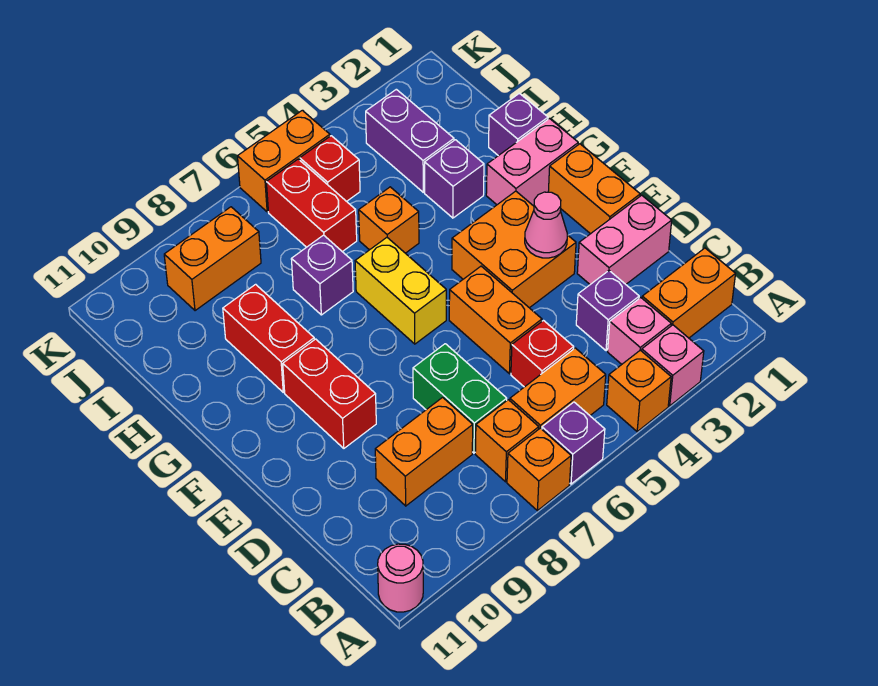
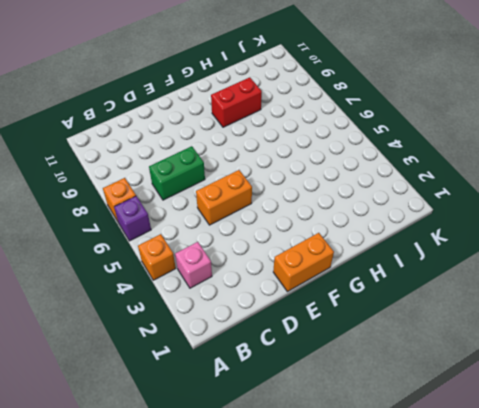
none -> pink brick A3 level 1
none -> pink round brick A11 level 1
none -> orange brick B1:B2 level 1
none -> orange brick B5:B6 level 1

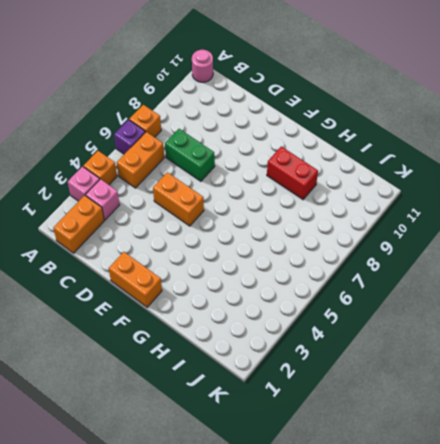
none -> orange brick B7 level 1
none -> purple brick C3 level 1
none -> red brick C5 level 1
none -> orange brick C8:C9 level 1

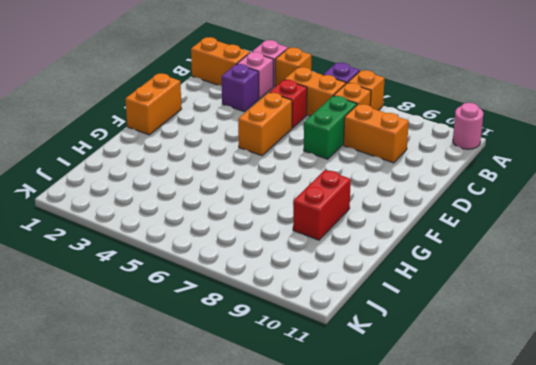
none -> pink brick D1:D2 level 1
none -> orange brick E3:F4 level 1
none -> red brick E9:F9 level 1
none -> yellow brick F6:G6 level 1

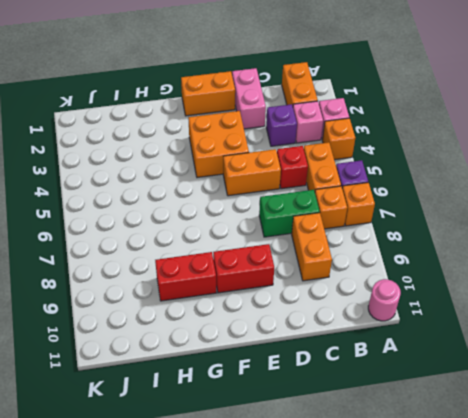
none -> yellow brick F6:G6 level 1
none -> pink brick G1:G2 level 1
none -> purple brick H1 level 1
none -> purple brick H3 level 1

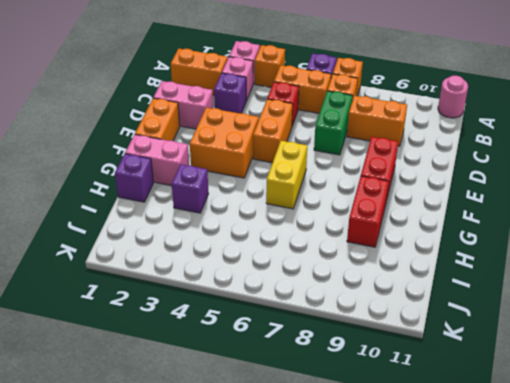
none -> orange brick H5 level 1
none -> purple brick H7 level 1
none -> purple brick I3:J3 level 1
none -> red brick I6:J6 level 1

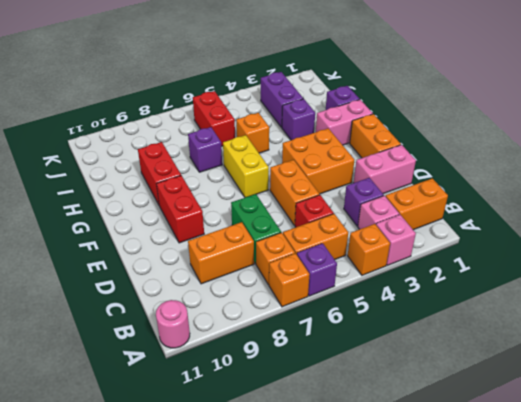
none -> red brick J5 level 1
none -> orange brick J8:J9 level 1
none -> orange brick K5:K6 level 1
none -> pink cone E3 level 2

